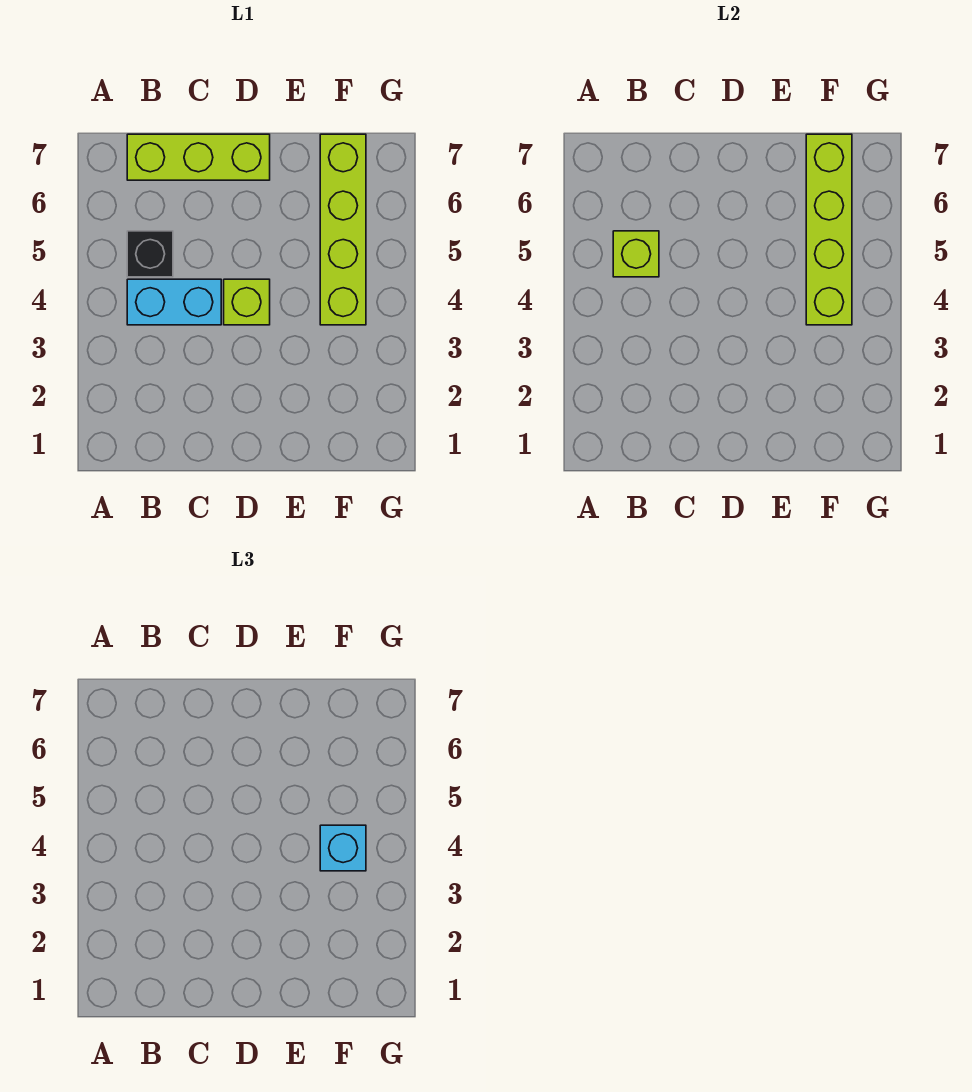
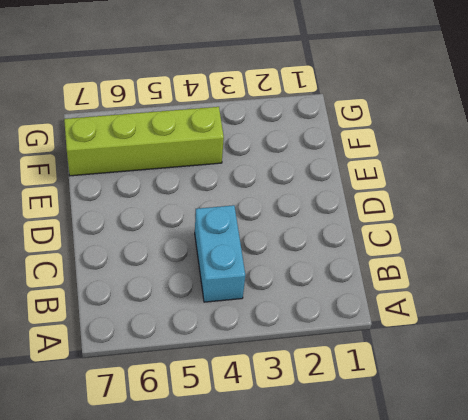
none -> black brick B5 level 1
none -> lime brick B7:D7 level 1

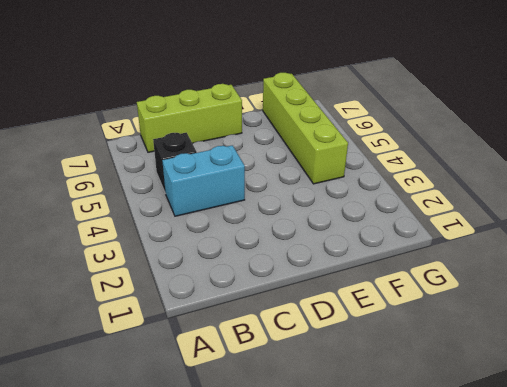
none -> lime brick D4 level 1
none -> lime brick B5 level 2

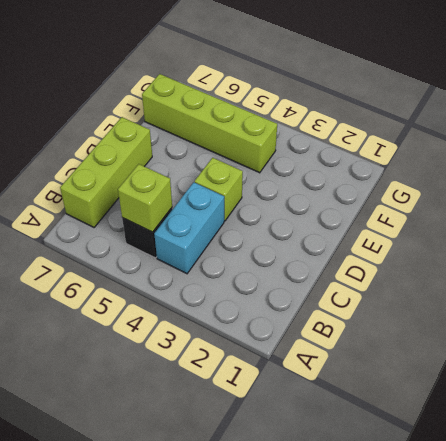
none -> lime brick F4:F7 level 2
none -> cyan brick F4 level 3

